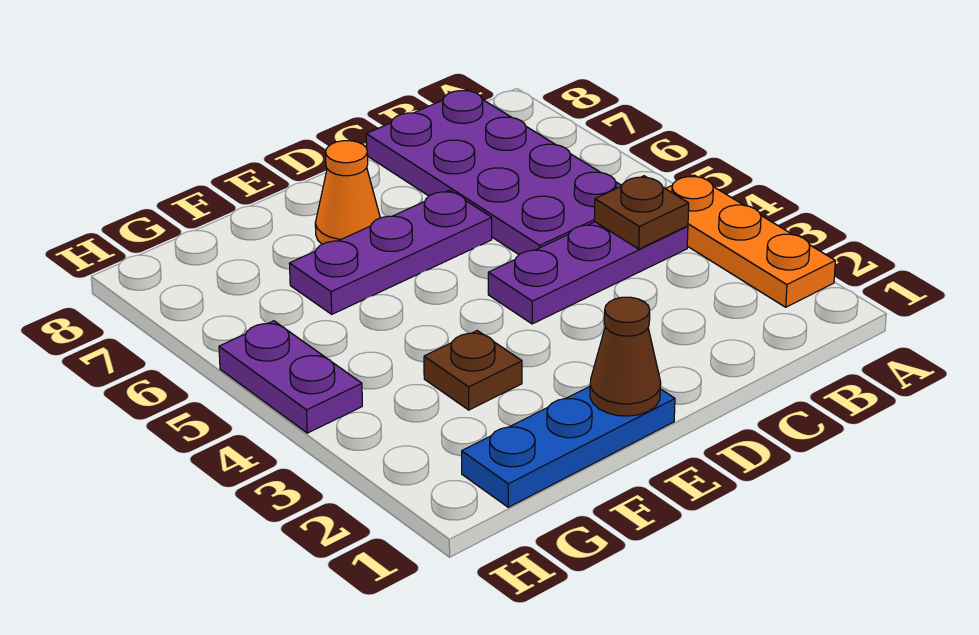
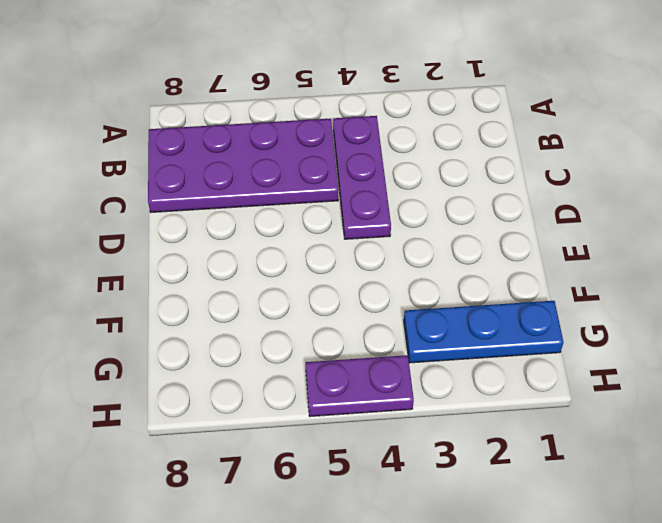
blue plate G1:G3 level 1 -> blue plate E1:G1 level 1
none -> orange plate A2:A4 level 1
none -> purple plate D6:F6 level 1

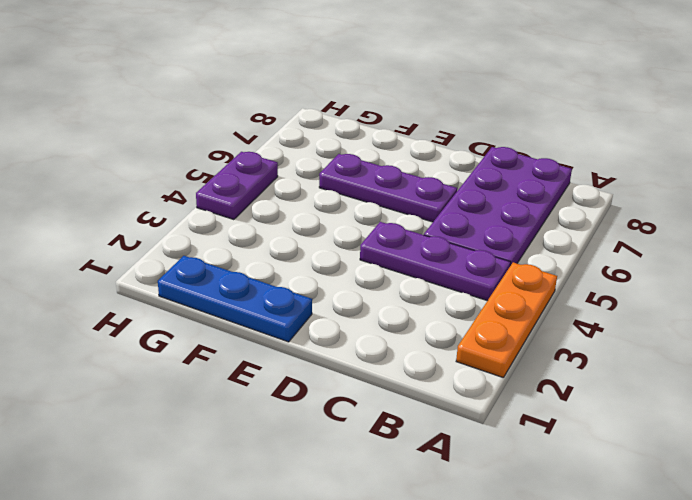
none -> orange cone E7 level 1
none -> brown plate F3 level 1

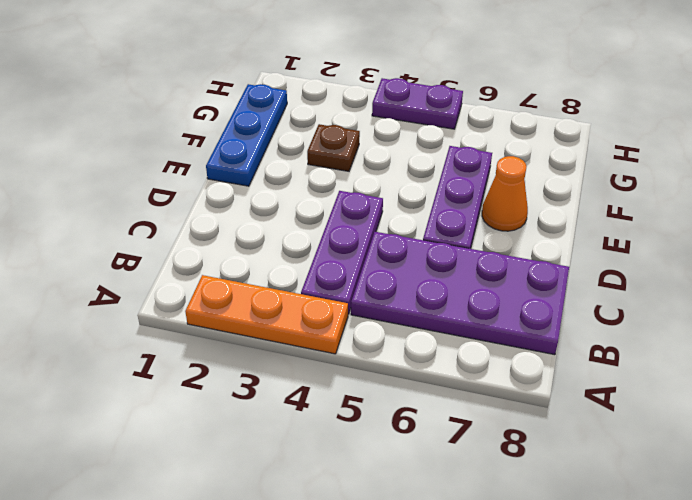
none -> brown plate B4 level 2
none -> brown cone E1 level 2

